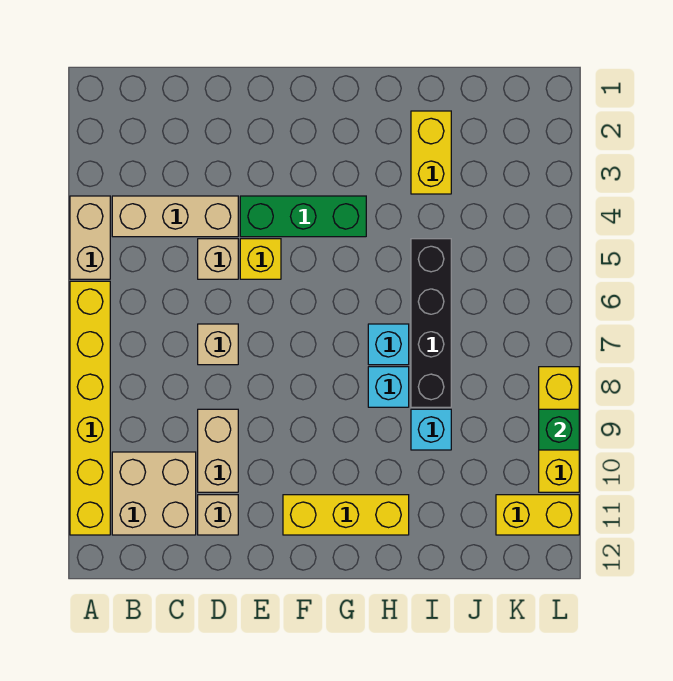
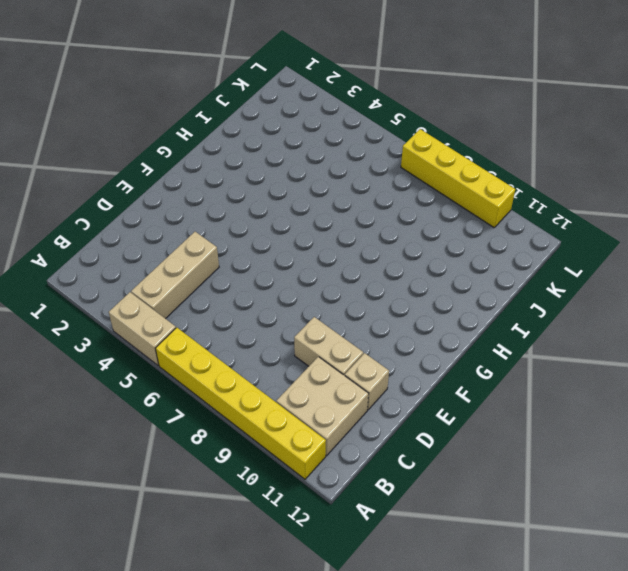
yellow brick L7:L10 level 1 -> yellow brick L8:L10 level 1
none -> tan brick D5 level 1
none -> tan brick D7 level 1
none -> green brick E4:G4 level 1

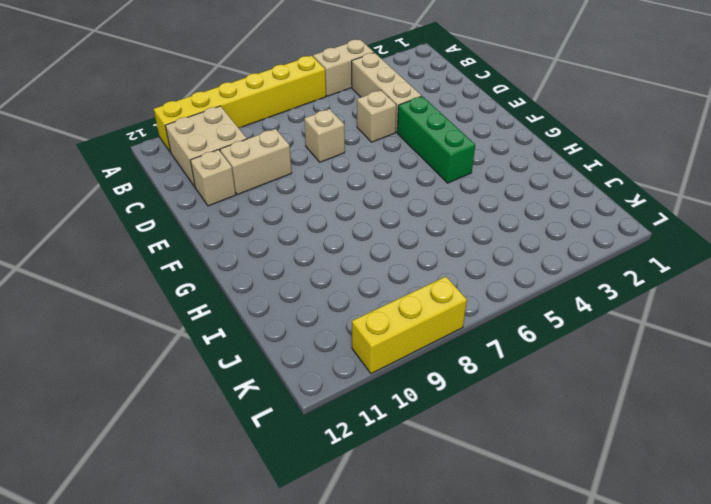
none -> yellow brick E5 level 1
none -> yellow brick F11:H11 level 1
none -> cyan brick H7 level 1

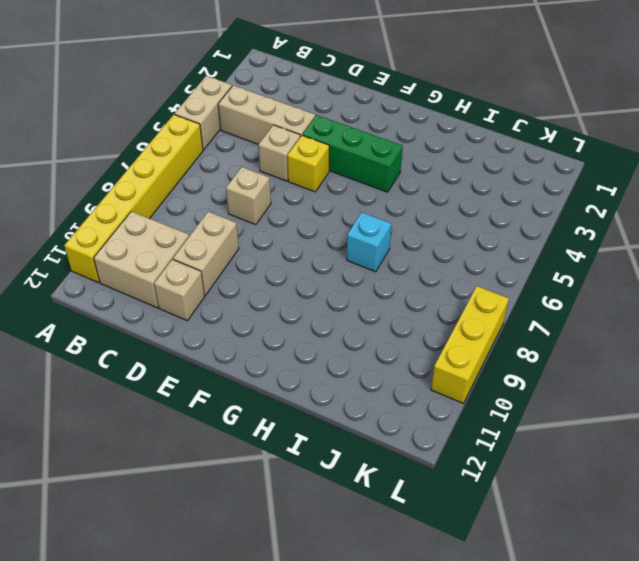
none -> yellow brick F11:H11 level 1
none -> cyan brick H8 level 1
none -> yellow brick I2:I3 level 1

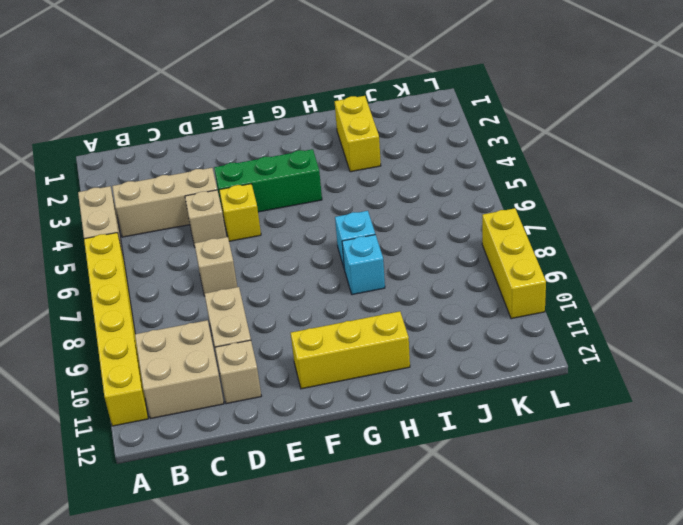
none -> black brick I5:I8 level 1
none -> cyan brick I9 level 1
none -> yellow brick K11:L11 level 1

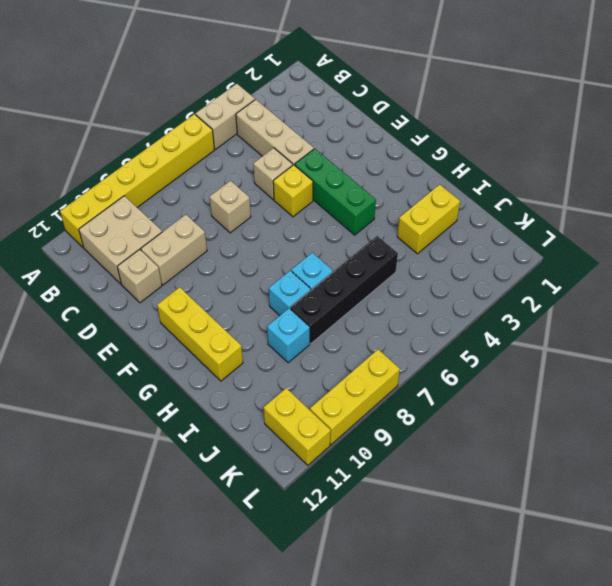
none -> green brick L9 level 2

